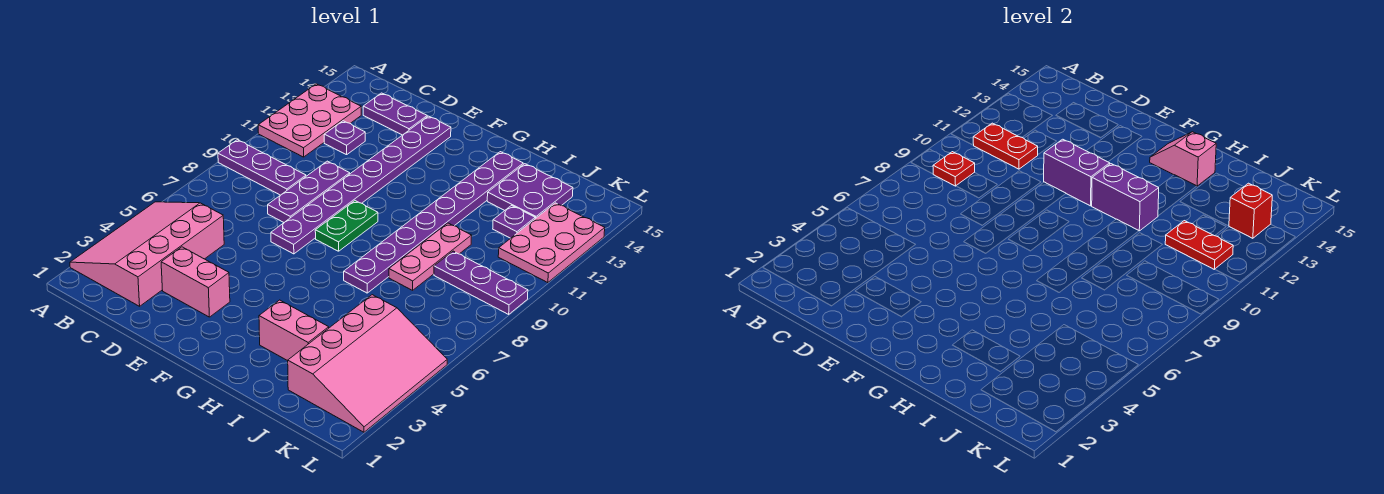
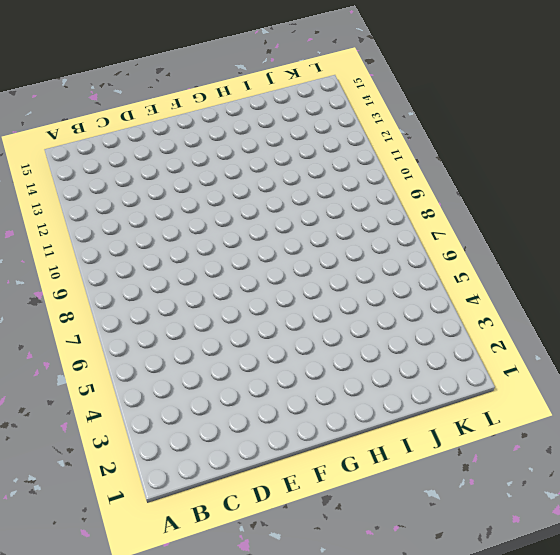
none -> pink slope A2:C5 level 1 top C
none -> purple plate A9:C9 level 1
none -> pink plate A11:B13 level 1

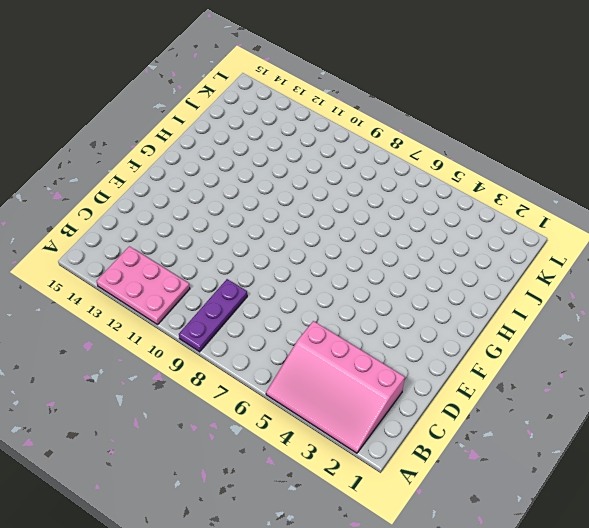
none -> purple plate C12 level 1
none -> purple plate C14:D14 level 1
none -> pink brick D3:E3 level 1

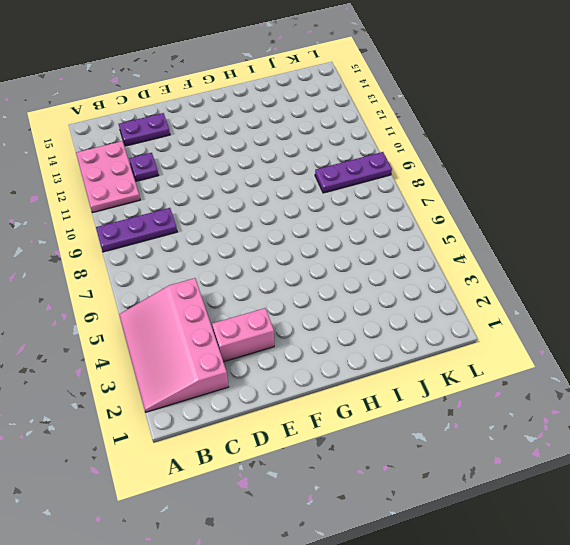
none -> purple plate D8:D10 level 1
none -> purple plate E7:E14 level 1
none -> green plate F8:F9 level 1

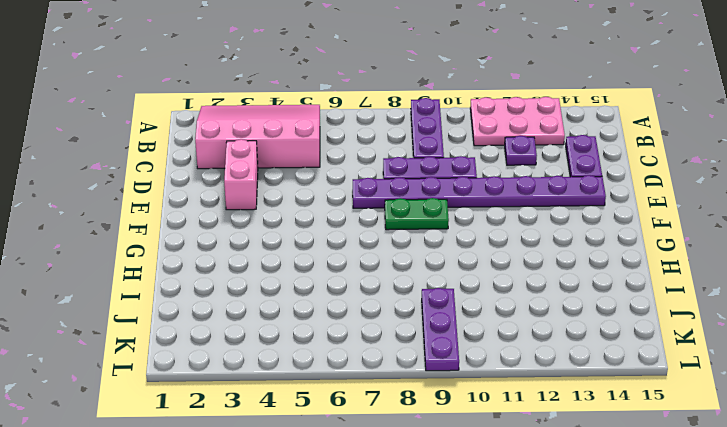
none -> pink brick H3:I3 level 1
none -> purple plate H7:H14 level 1
none -> pink plate I8:I10 level 1

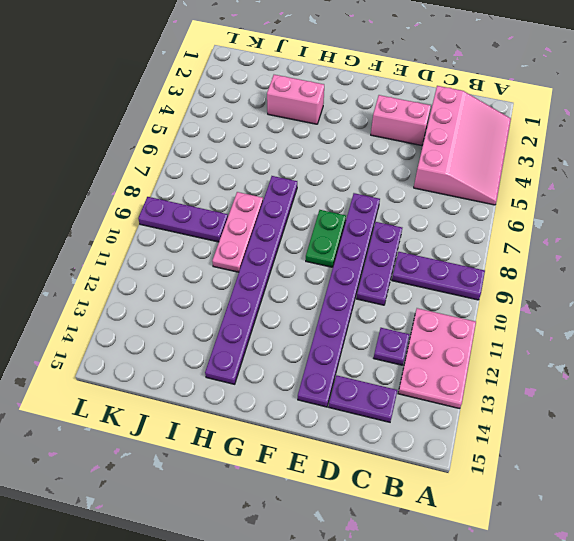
none -> purple plate I13:J14 level 1
none -> pink slope J2:L5 level 1 top J
none -> purple plate J12 level 1

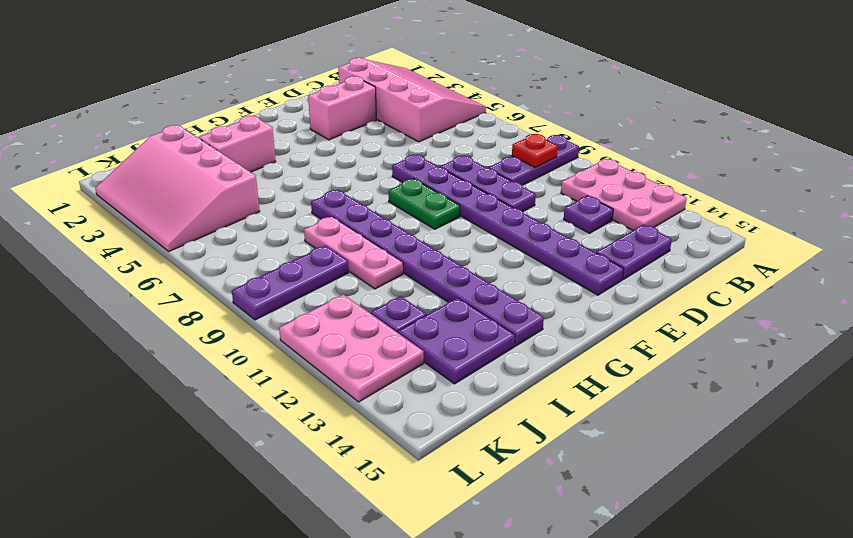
none -> red plate B11:C11 level 2
none -> purple brick E11:F11 level 2
none -> purple brick G11:H11 level 2

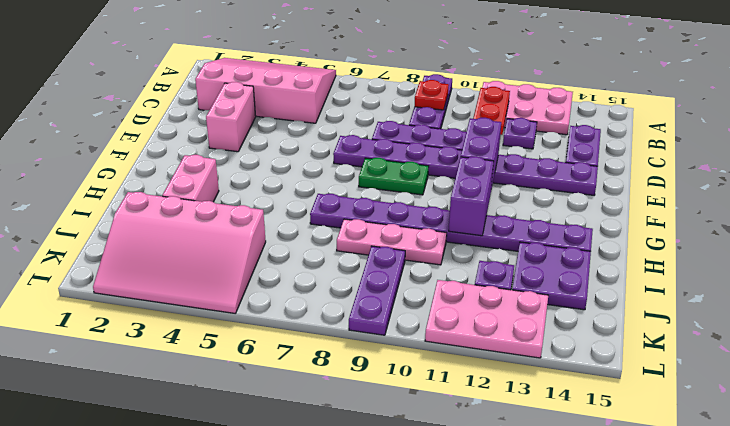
none -> pink slope G14:H14 level 2 top H
none -> red plate J11:K11 level 2
none -> red brick K13 level 2

